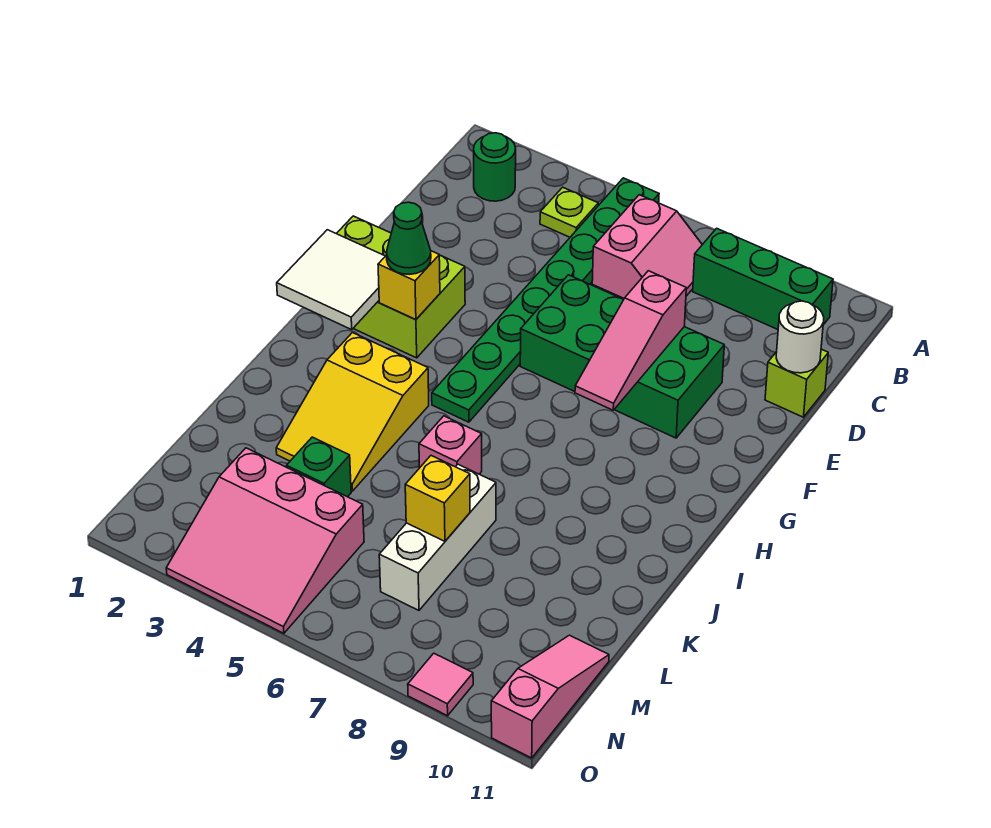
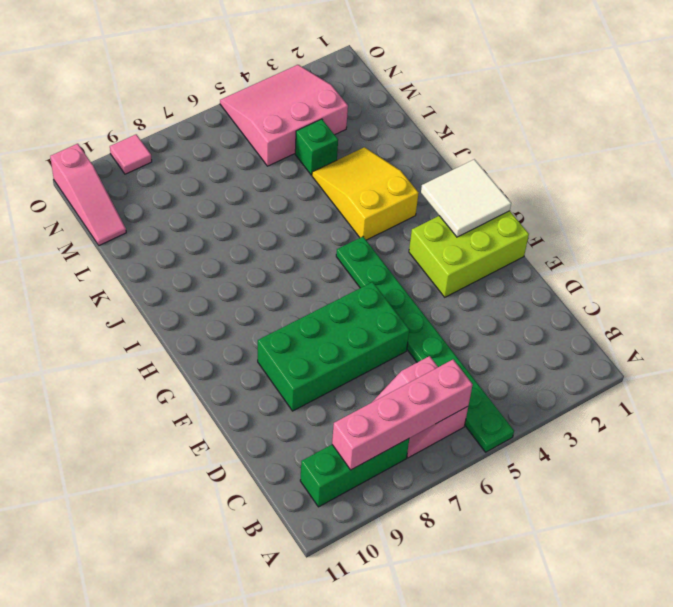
pink brick B6:B9 level 2 -> none
none -> green round brick B2 level 1
none -> lime plate B4 level 1
none -> lime brick D11 level 1

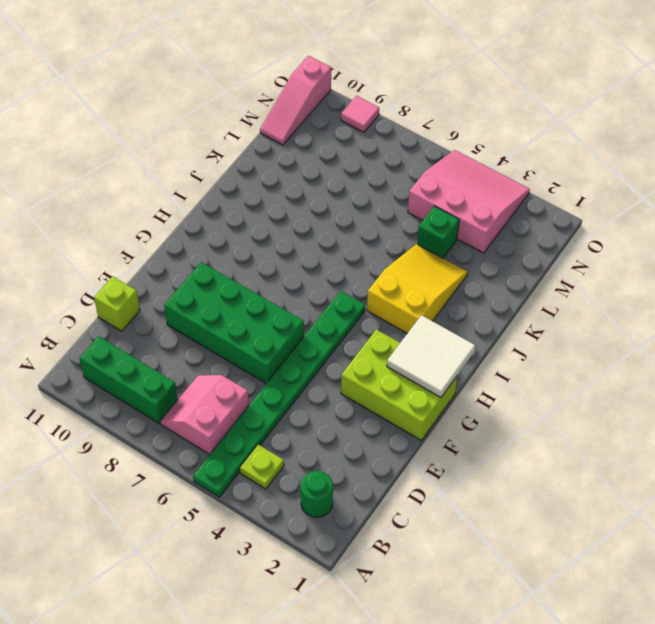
none -> pink brick J6 level 1
none -> white brick K7:M7 level 1
none -> white round brick D11 level 2

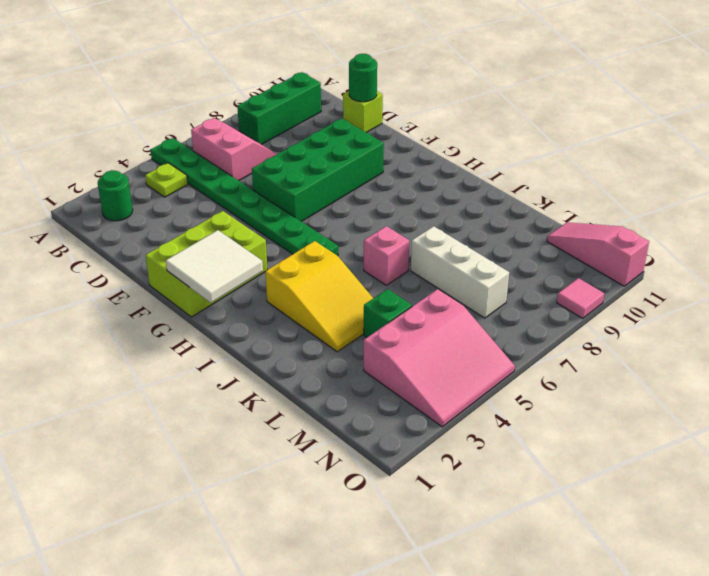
green round brick D11 level 2 -> white round brick D11 level 2
none -> pink slope E8:G8 level 2 top E
none -> yellow brick G3 level 2
none -> yellow brick L7 level 2

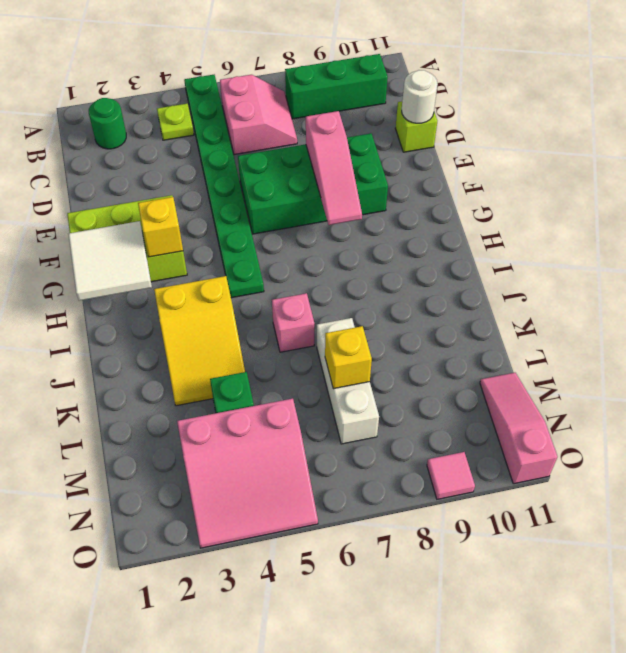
none -> green cone G3 level 3

